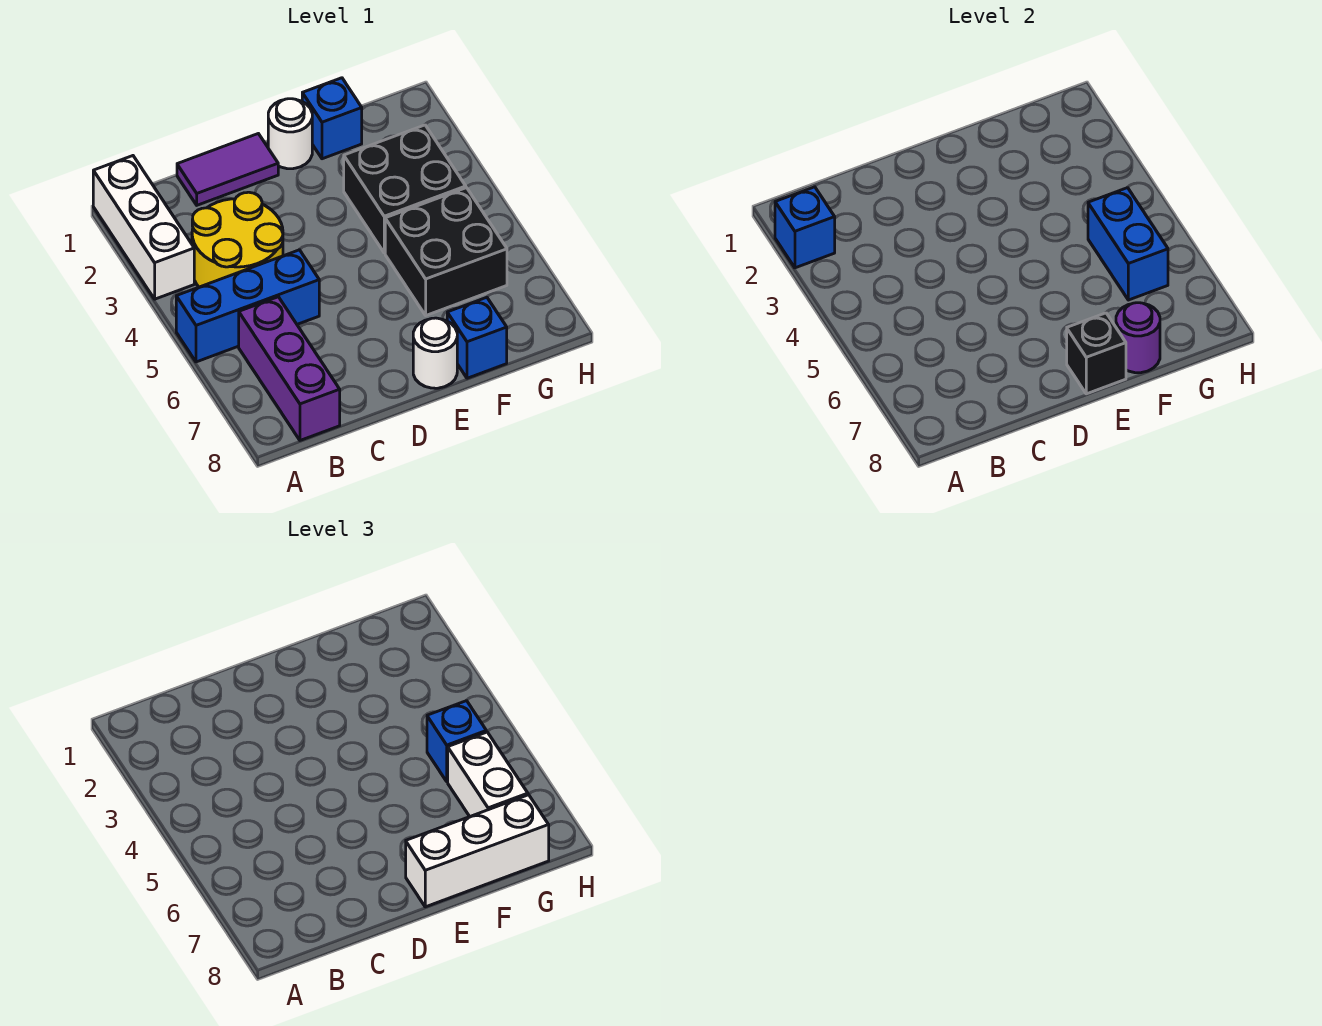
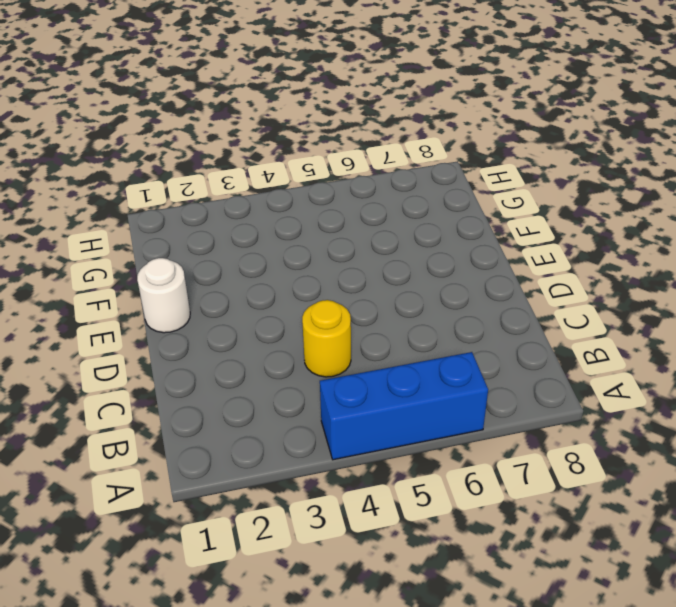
blue brick A4:A6 level 1 -> blue brick A5:C5 level 1
yellow round brick C4 level 1 -> yellow round brick B3:C4 level 1
none -> white brick A1:A3 level 1
none -> purple brick B6:B8 level 1
none -> purple tile C1:D1 level 1

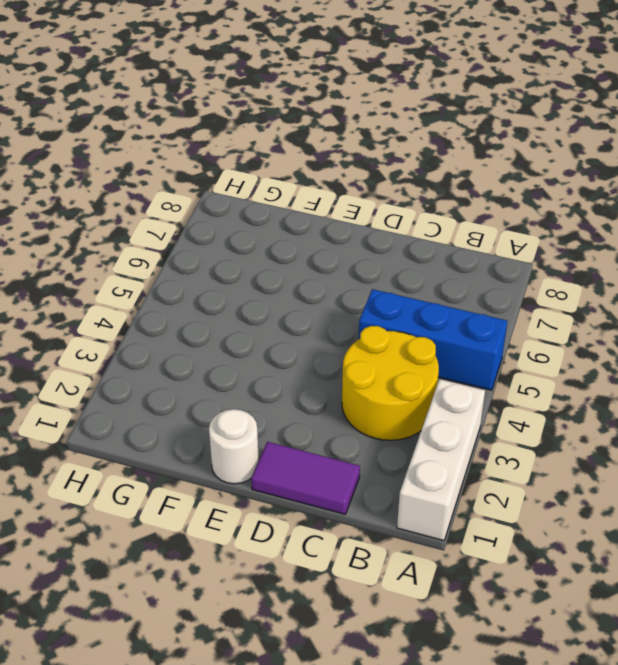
none -> purple brick B6:B8 level 1
none -> white round brick E8 level 1
none -> blue brick F1 level 1

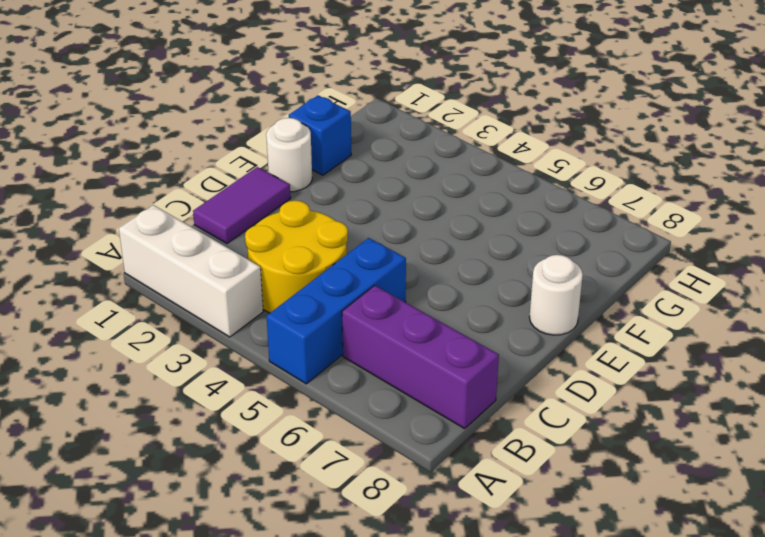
none -> black brick F3:G4 level 1
none -> black brick F5:G6 level 1
none -> blue brick F8 level 1

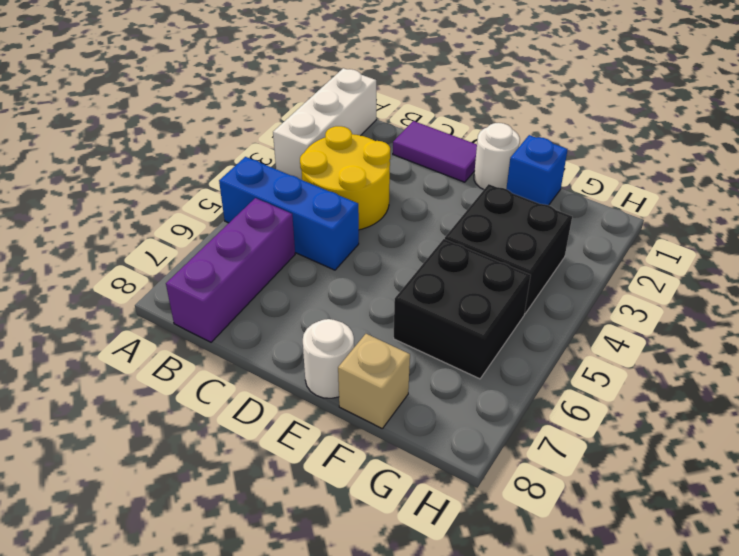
tan brick F8 level 1 -> blue brick F8 level 1
none -> blue brick A2 level 2
none -> black brick E8 level 2
none -> purple round brick F8 level 2

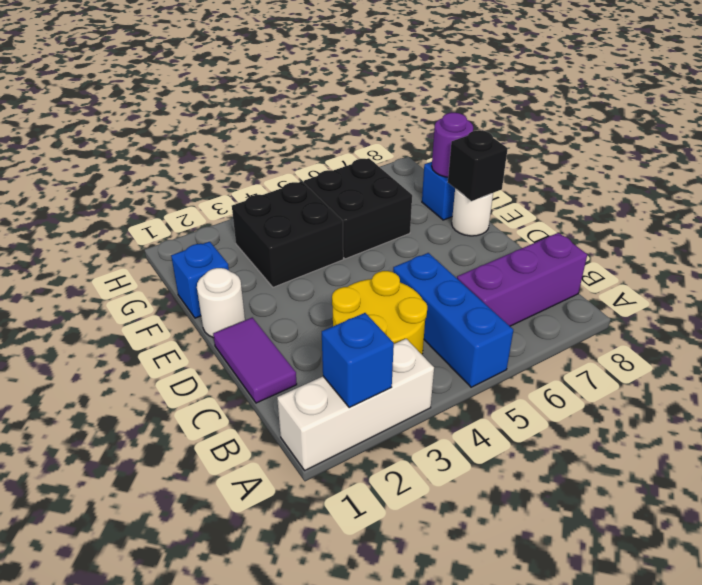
none -> blue brick G5:G6 level 2
none -> white brick E8:G8 level 3
none -> blue brick G5 level 3

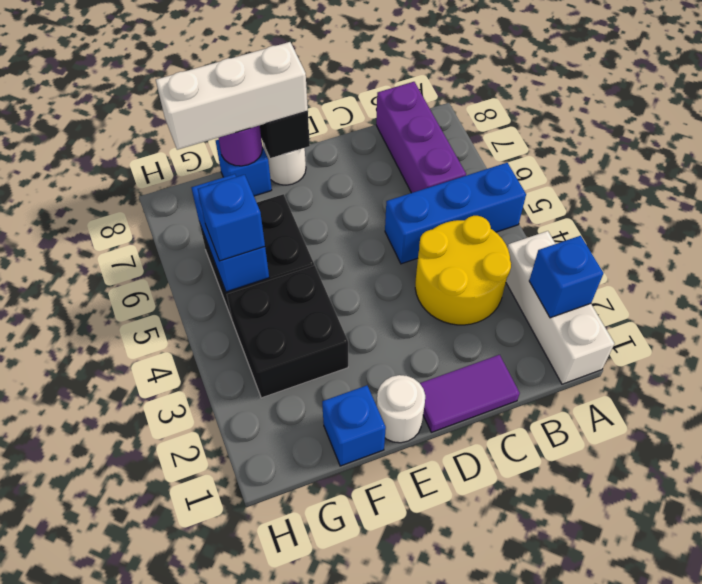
none -> white brick G6:G7 level 3

